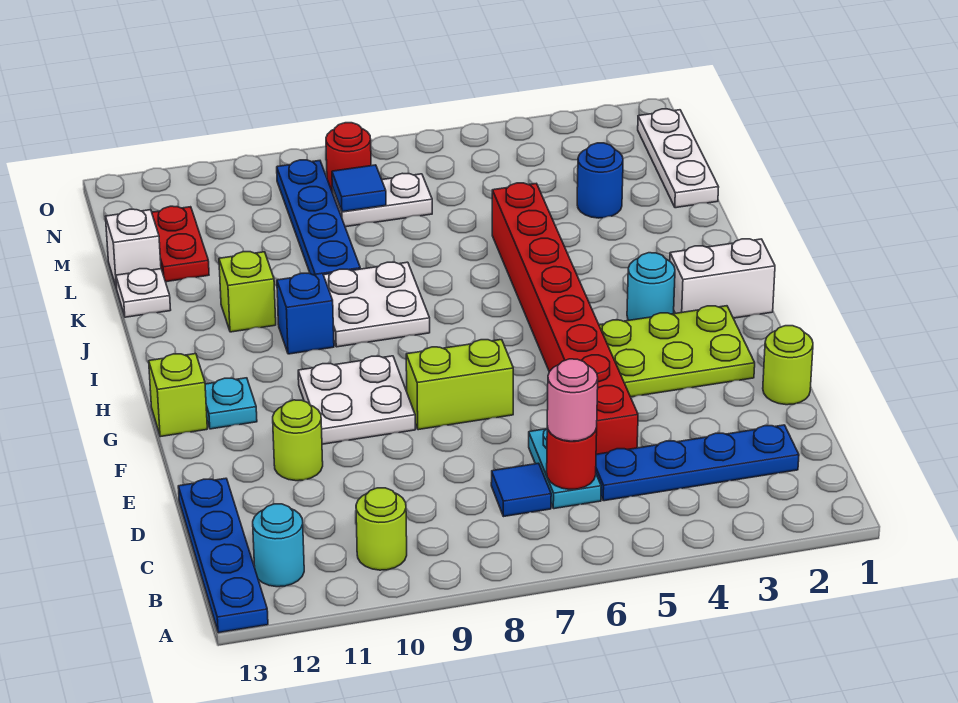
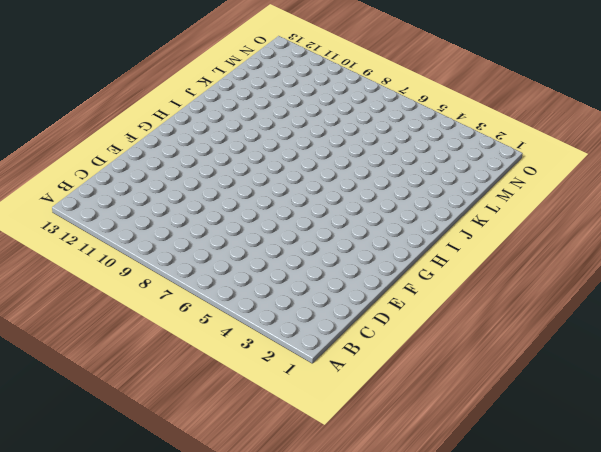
none -> blue plate A13:D13 level 1
none -> lime round brick B10 level 1
none -> cyan round brick B12 level 1
none -> blue plate C2:C5 level 1

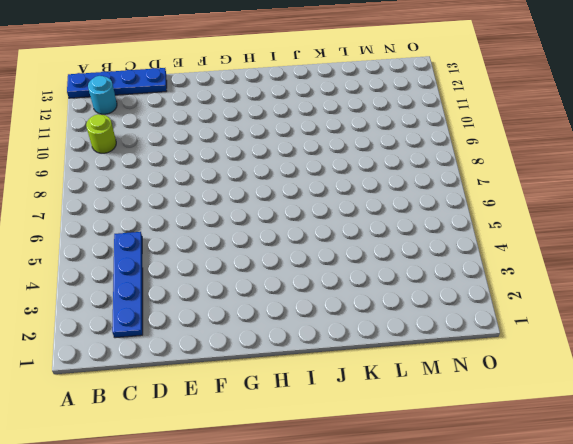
none -> cyan plate C6:D6 level 1
none -> blue tile C7 level 1
none -> red brick D5:K5 level 1
none -> lime round brick E1 level 1

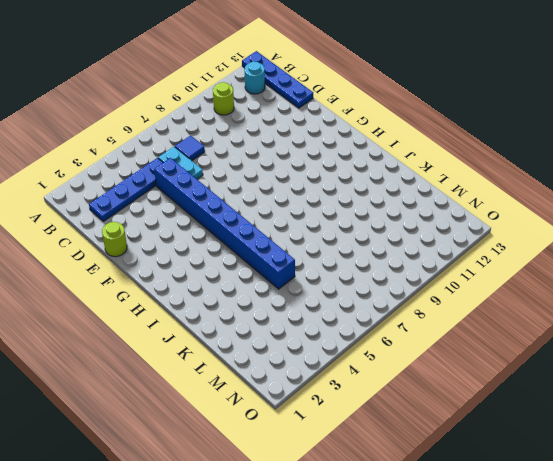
blue brick D5:K5 level 1 -> red brick D5:K5 level 1
none -> lime round brick E11 level 1
none -> lime plate F2:G4 level 1
none -> lime brick F7:F8 level 1
none -> white plate F9:G10 level 1

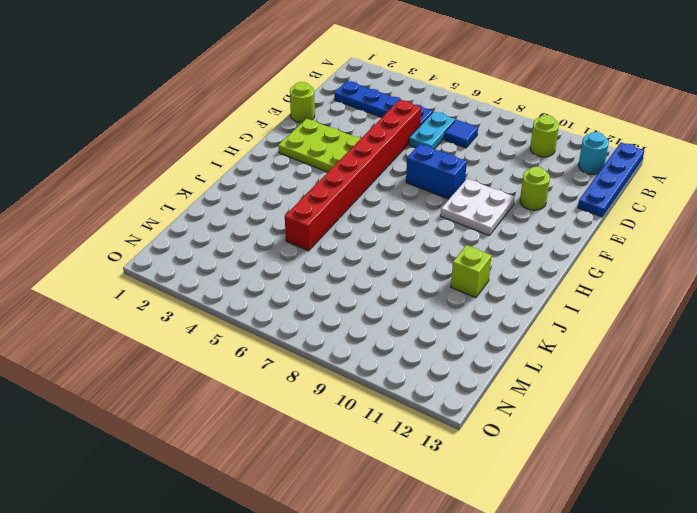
blue brick F7:F8 level 1 -> lime brick F7:F8 level 1
none -> cyan plate G12 level 1
none -> lime brick G13 level 1
none -> white brick H1:H2 level 1
none -> cyan round brick H3 level 1

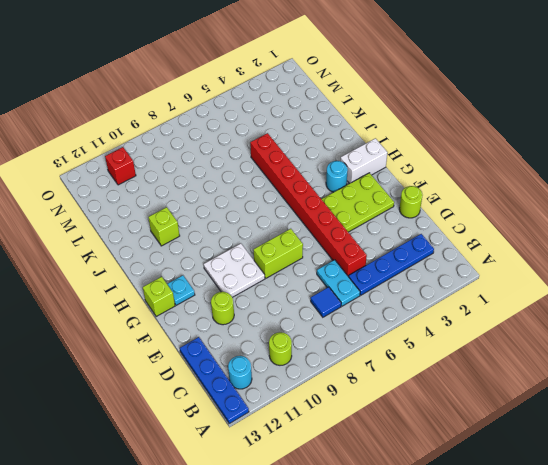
red brick N11 level 1 -> none
none -> white plate I8:J9 level 1
none -> blue brick I10 level 1
none -> blue plate K9:N9 level 1
none -> white plate K13 level 1

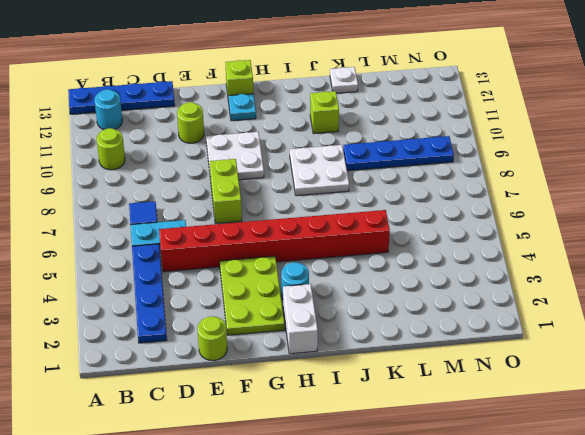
none -> blue brick I10 level 1
none -> white plate L1:N1 level 1
none -> blue round brick L3 level 1
none -> red plate L12:M12 level 1

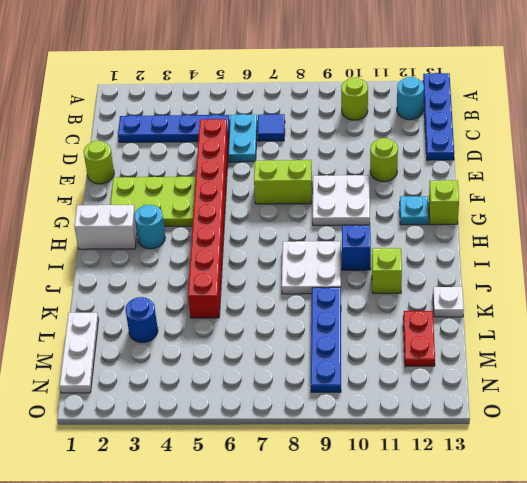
none -> white brick L13 level 1
none -> white plate M7:M8 level 1
none -> red round brick N8 level 1
none -> red round brick C6 level 2

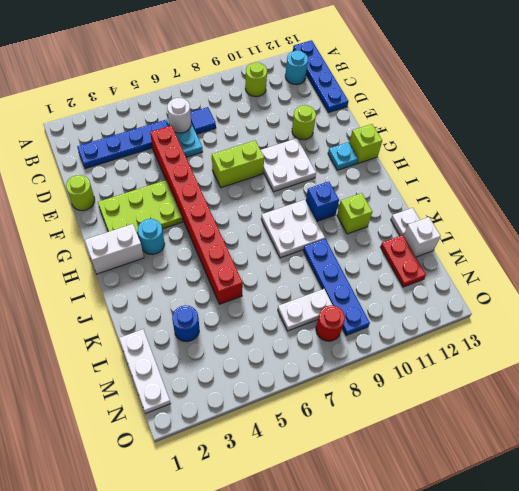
white round brick C6 level 2 -> red round brick C6 level 2
none -> blue tile M8 level 2
none -> pink round brick C6 level 3

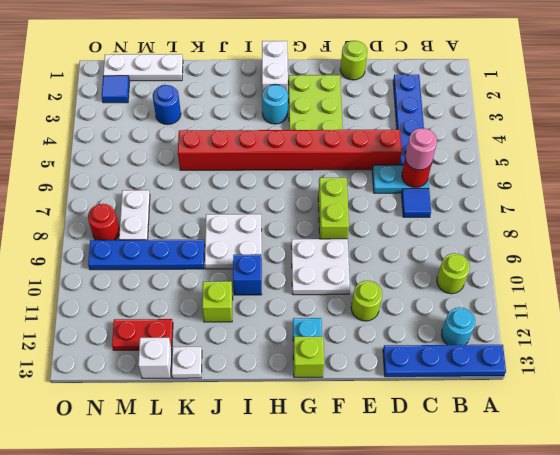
blue tile N2 level 1 -> blue tile M8 level 2

